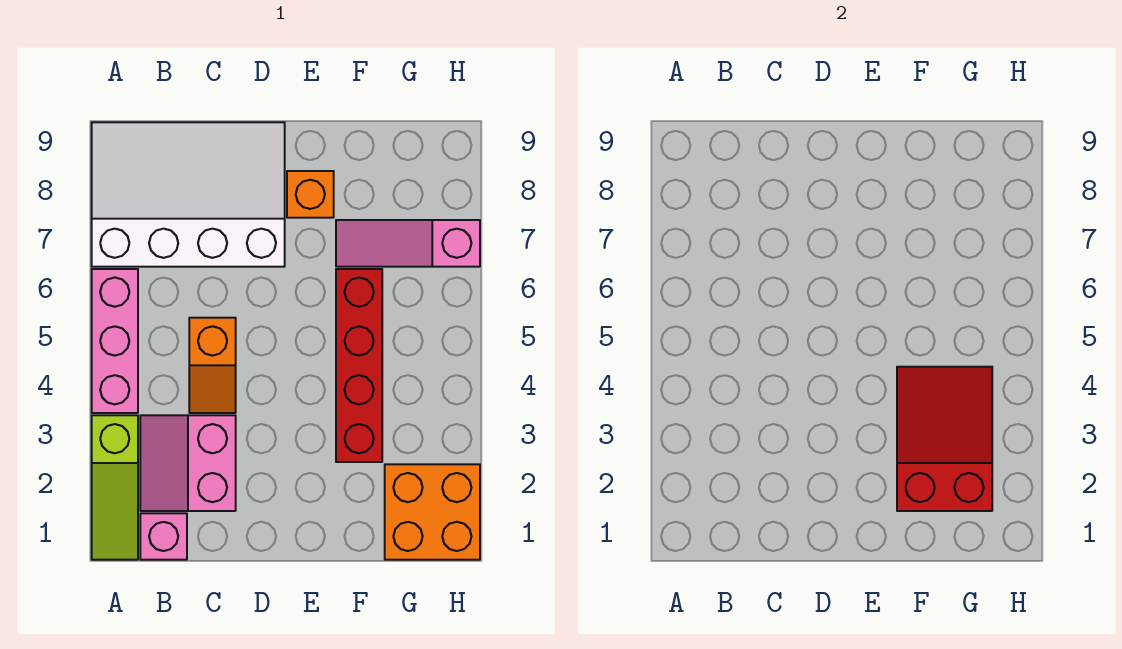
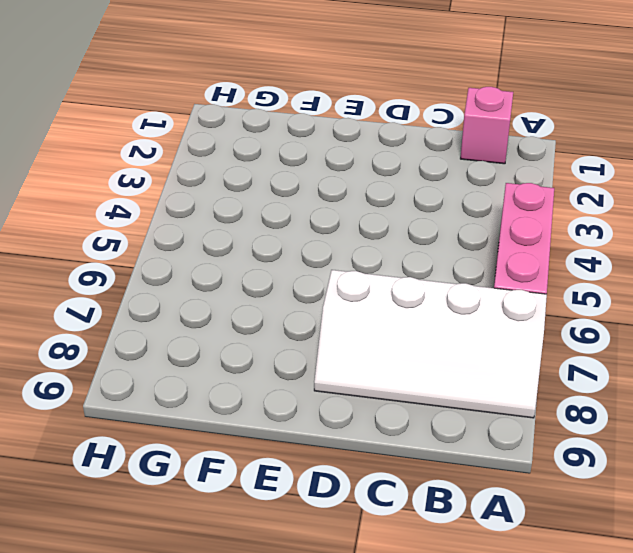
white slope A7:D8 level 1 top 7 -> white slope A7:D9 level 1 top 7
none -> lime slope A1:A3 level 1 top 3
none -> pink slope B2:C3 level 1 top C

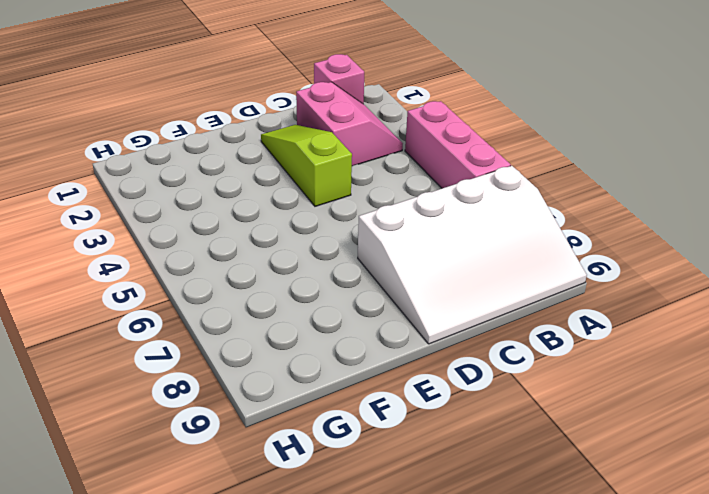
lime slope D2:D4 level 1 top 4 -> lime slope A1:A3 level 1 top 3
none -> orange slope C4:C5 level 1 top 5
none -> orange brick E8 level 1

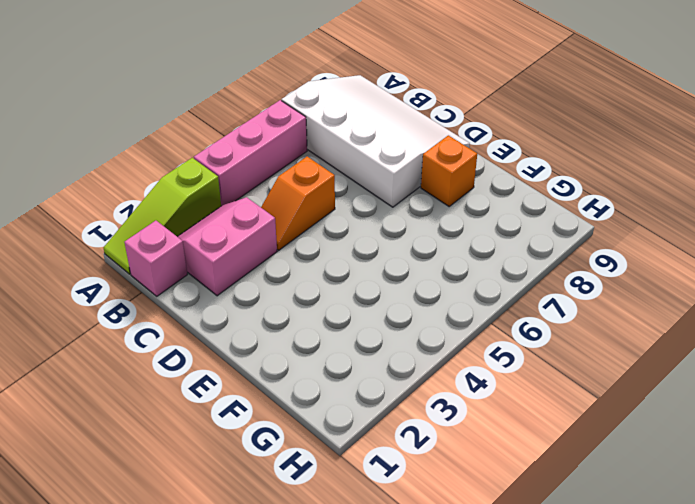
none -> red brick F3:F6 level 1
none -> pink slope F7:H7 level 1 top H

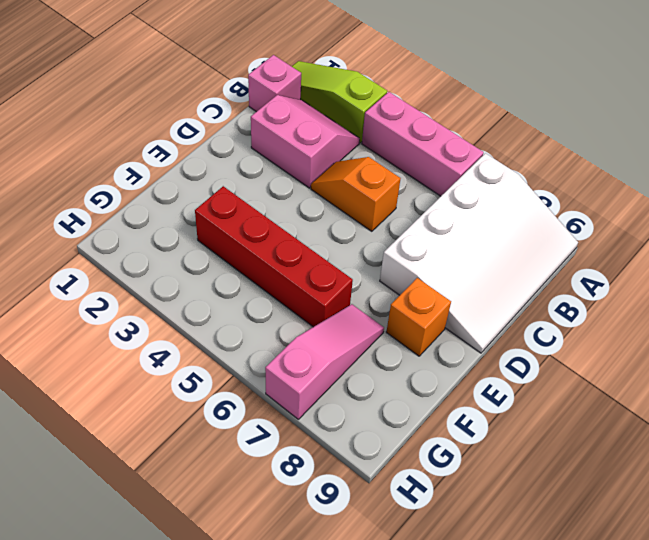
none -> orange brick G1:H2 level 1
none -> red slope F2:G4 level 2 top 2

